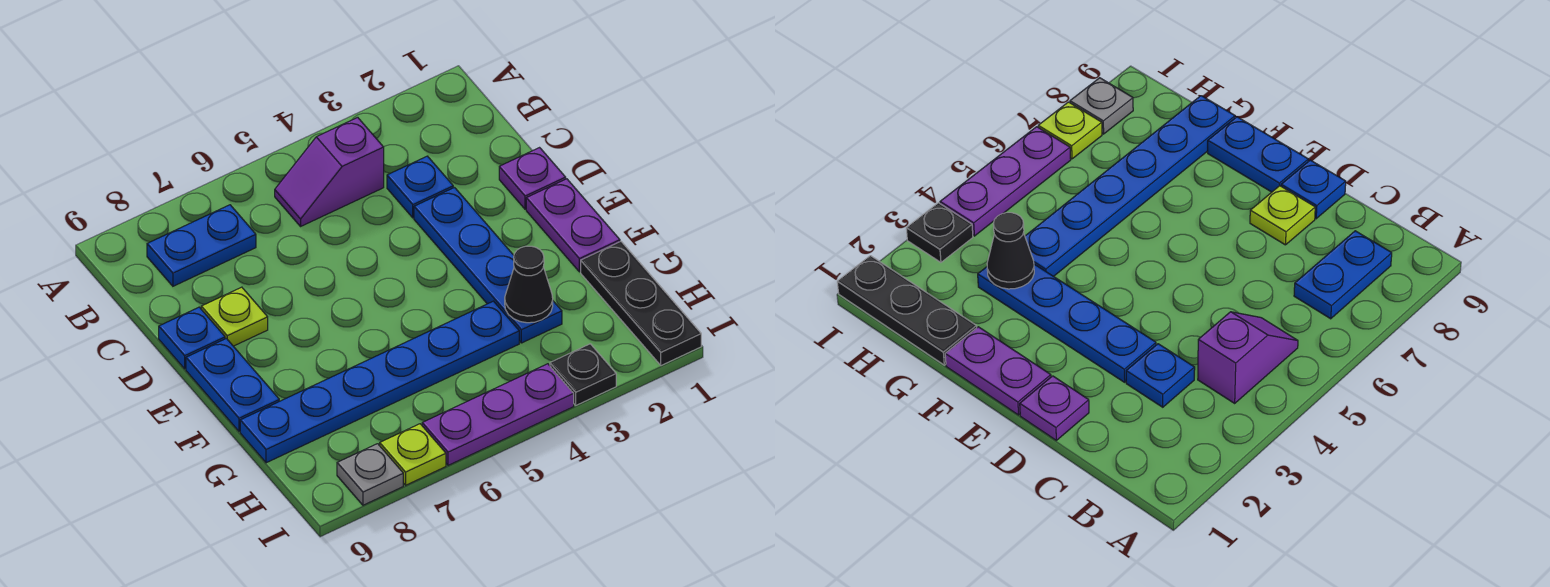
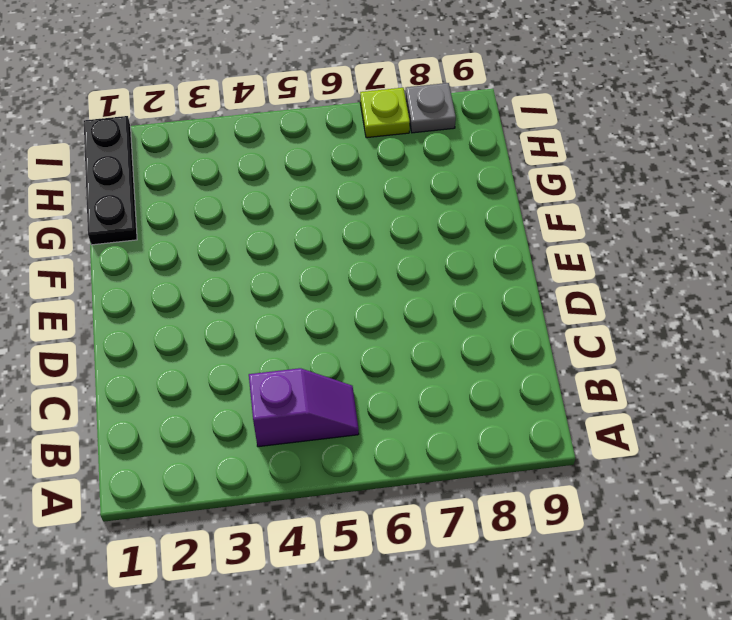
none -> blue plate B7:B8 level 1
none -> blue plate C3 level 1
none -> purple plate D1 level 1

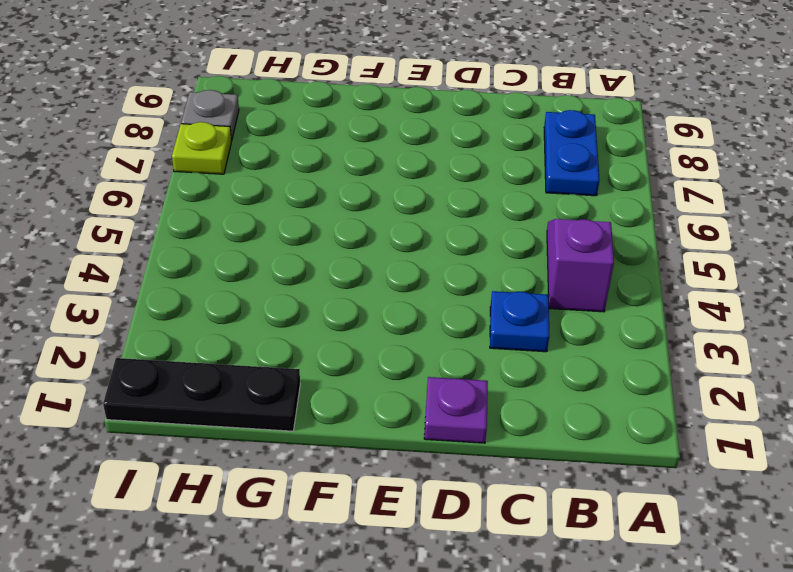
none -> blue plate D3:G3 level 1
none -> lime plate D8 level 1
none -> blue plate D9 level 1

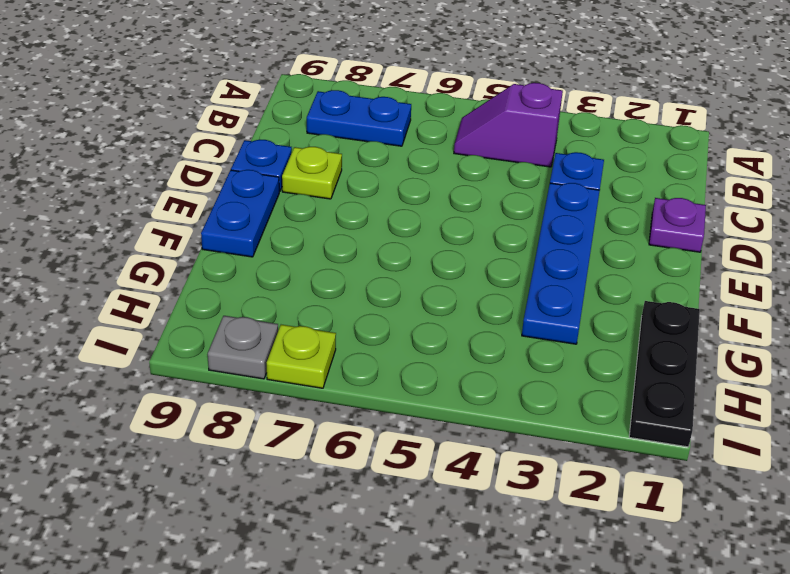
none -> purple plate E1:F1 level 1
none -> blue plate G4:G9 level 1
none -> black plate I3 level 1

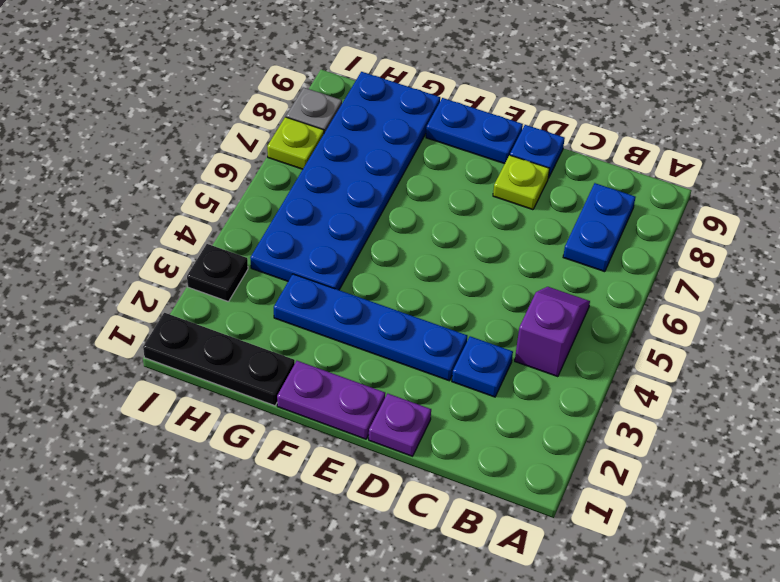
blue plate G4:H9 level 1 -> blue plate G4:G9 level 1
none -> purple plate I4:I6 level 1
none -> black cone G3 level 2

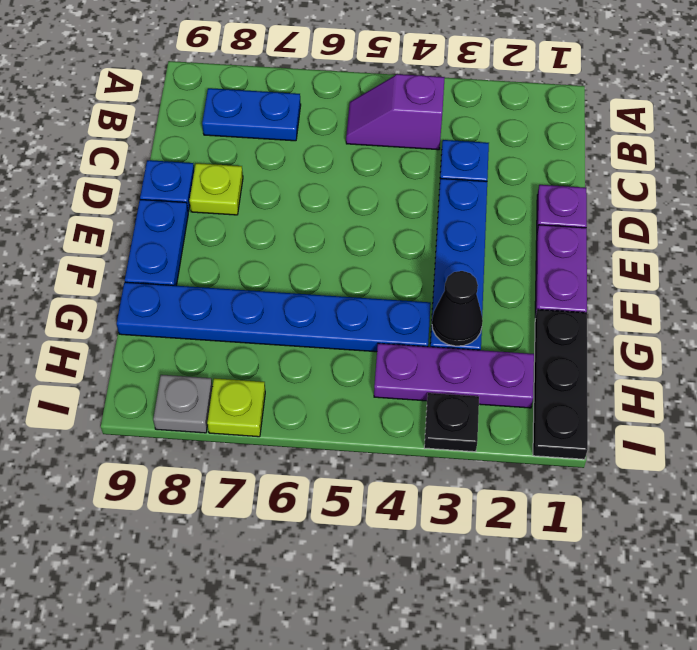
purple plate H2:H4 level 1 -> purple plate I4:I6 level 1

